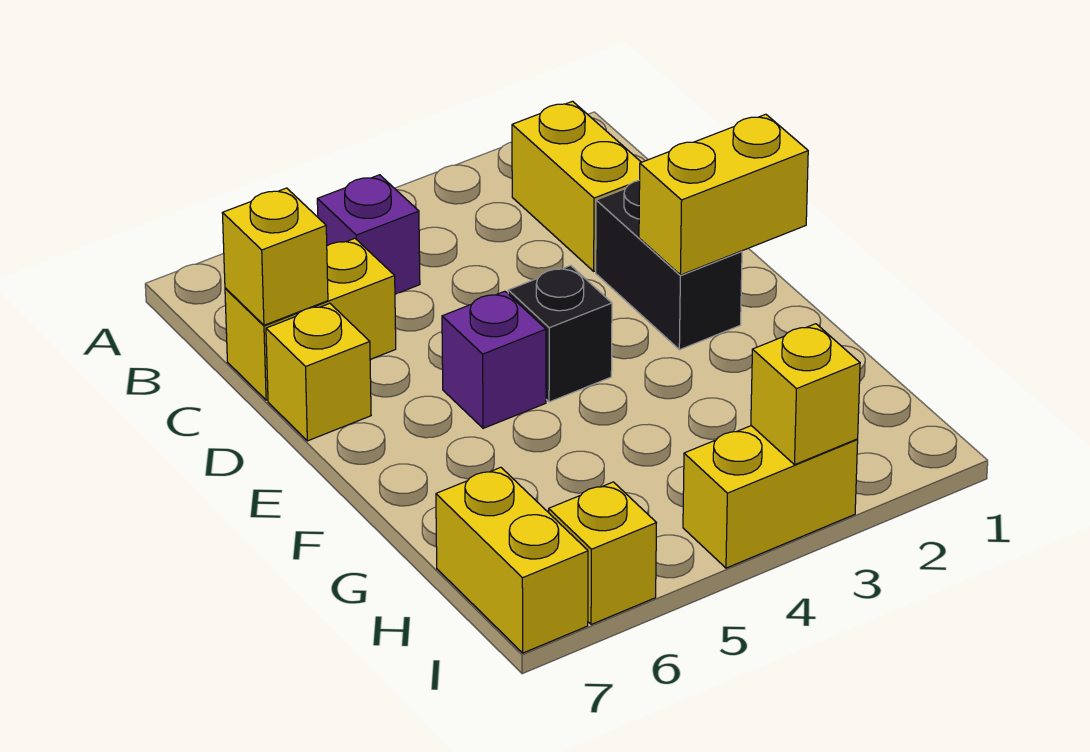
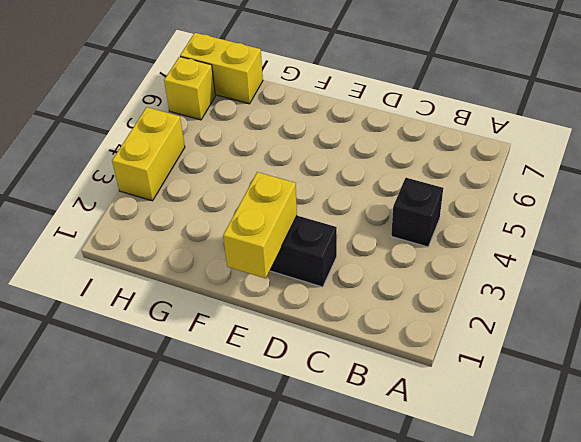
black brick B4 level 1 -> black brick E4 level 1
none -> yellow brick B2:C2 level 1
none -> purple brick B5 level 1
none -> yellow brick C6:C7 level 1

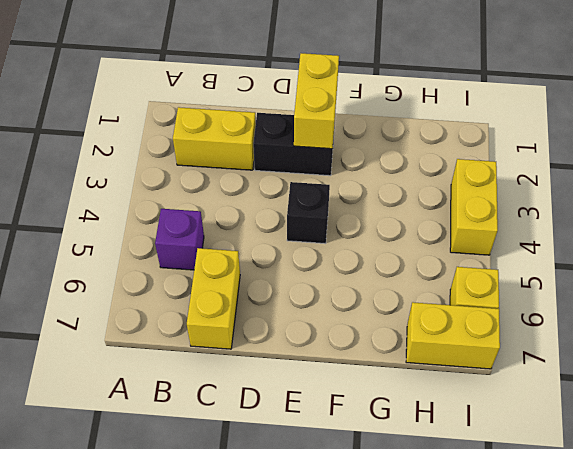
none -> yellow brick D7 level 1
none -> purple brick E5 level 1
none -> yellow brick C7 level 2

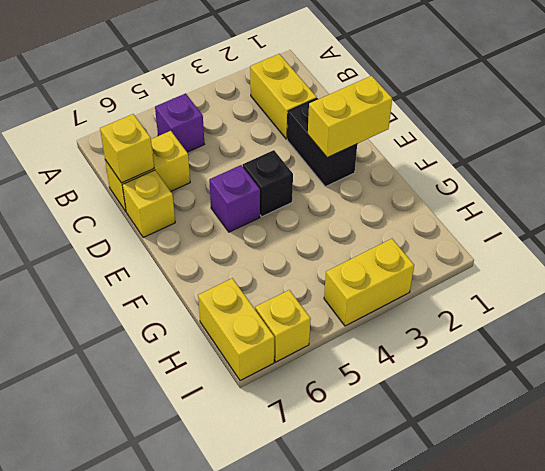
none -> yellow brick I3 level 2

